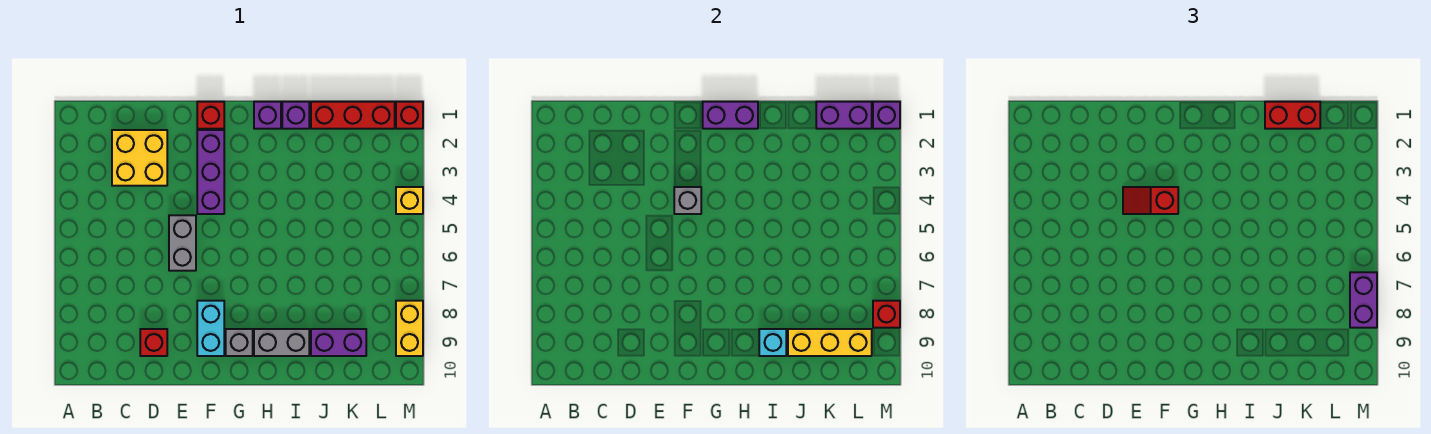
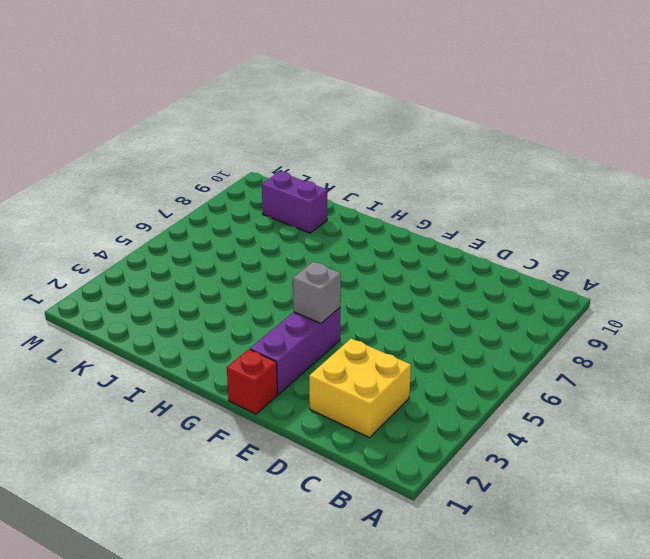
none -> red brick D9 level 1
none -> grey brick E5:E6 level 1
none -> cyan brick F8:F9 level 1

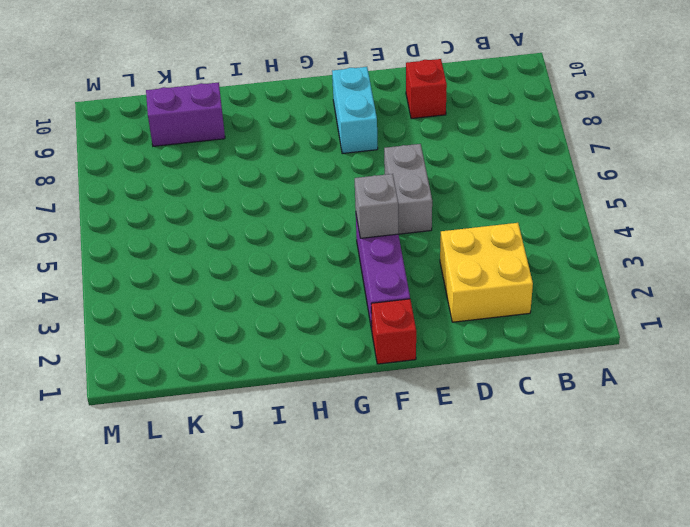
none -> grey brick G9 level 1
none -> purple brick H1 level 1
none -> grey brick H9:I9 level 1

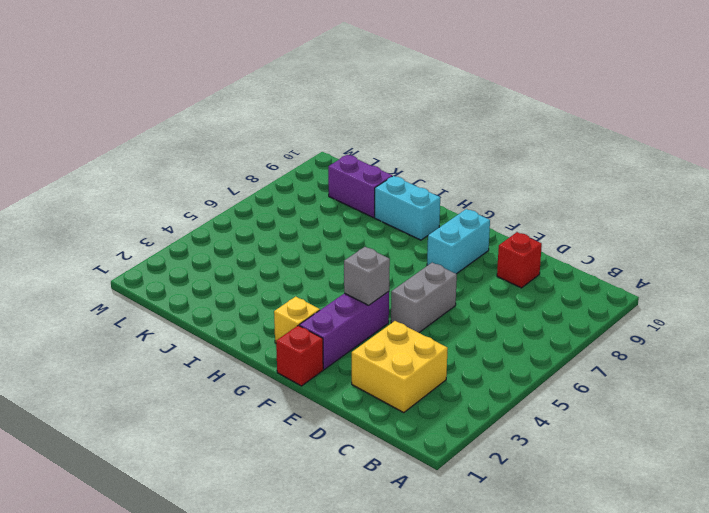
yellow brick G2 level 1 -> yellow brick M4 level 1
cyan brick H9:I9 level 1 -> grey brick H9:I9 level 1
none -> grey brick G9 level 1
none -> purple brick H1 level 1
none -> purple brick I1 level 1

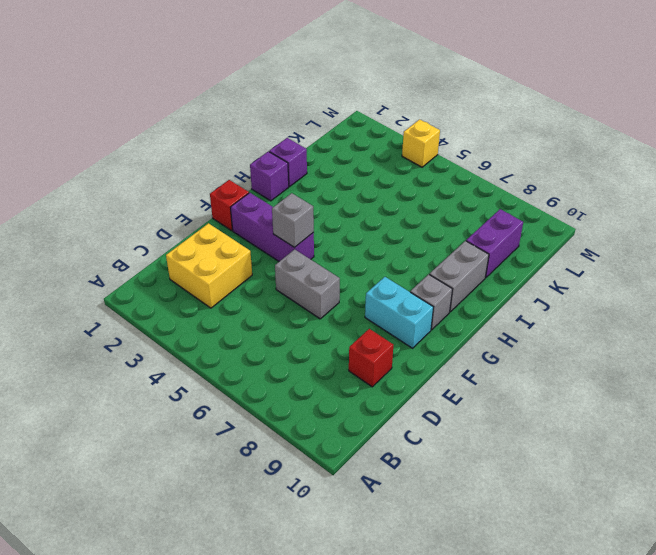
none -> red brick J1:L1 level 1
none -> red brick M1 level 1
none -> yellow brick M8:M9 level 1

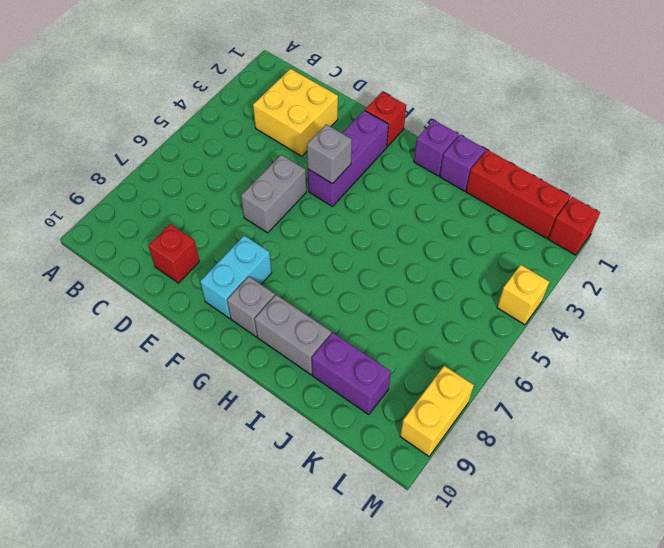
none -> purple brick G1:H1 level 2
none -> cyan brick I9 level 2
none -> yellow brick J9:L9 level 2

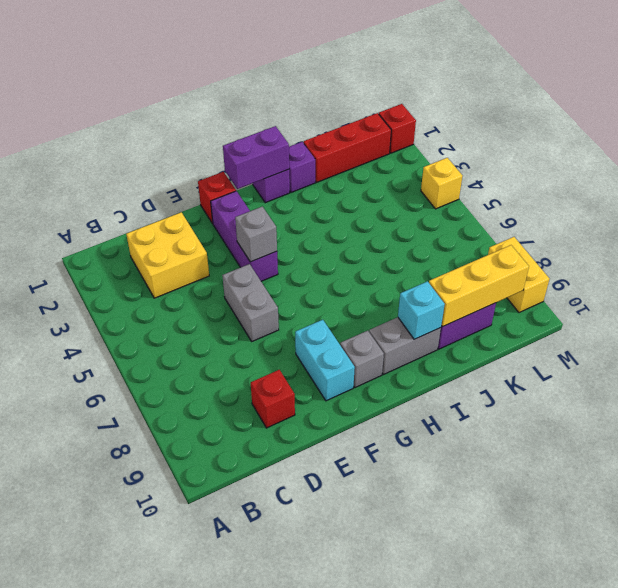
none -> purple brick K1:L1 level 2
none -> purple brick M1 level 2
none -> red brick M8 level 2

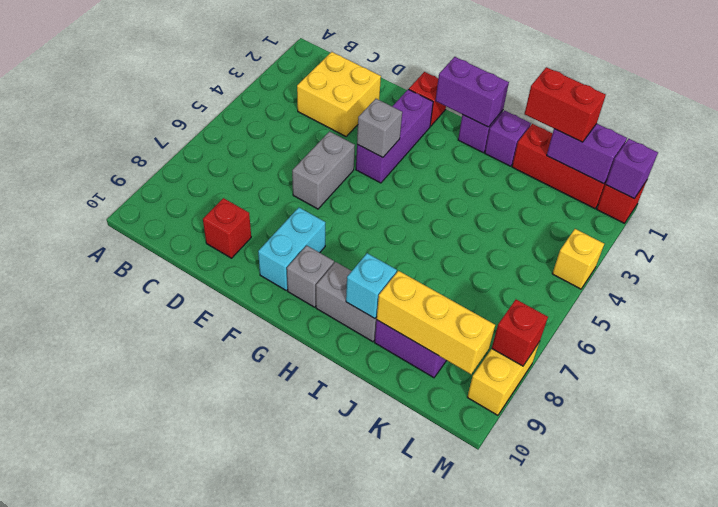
none -> red slope E4:F4 level 3 top F
none -> purple brick M7:M8 level 3

